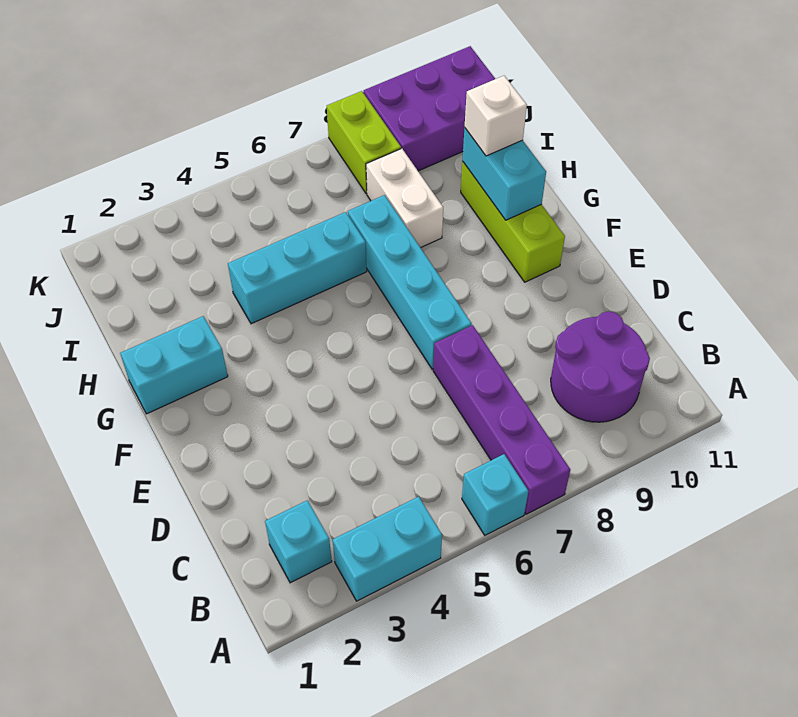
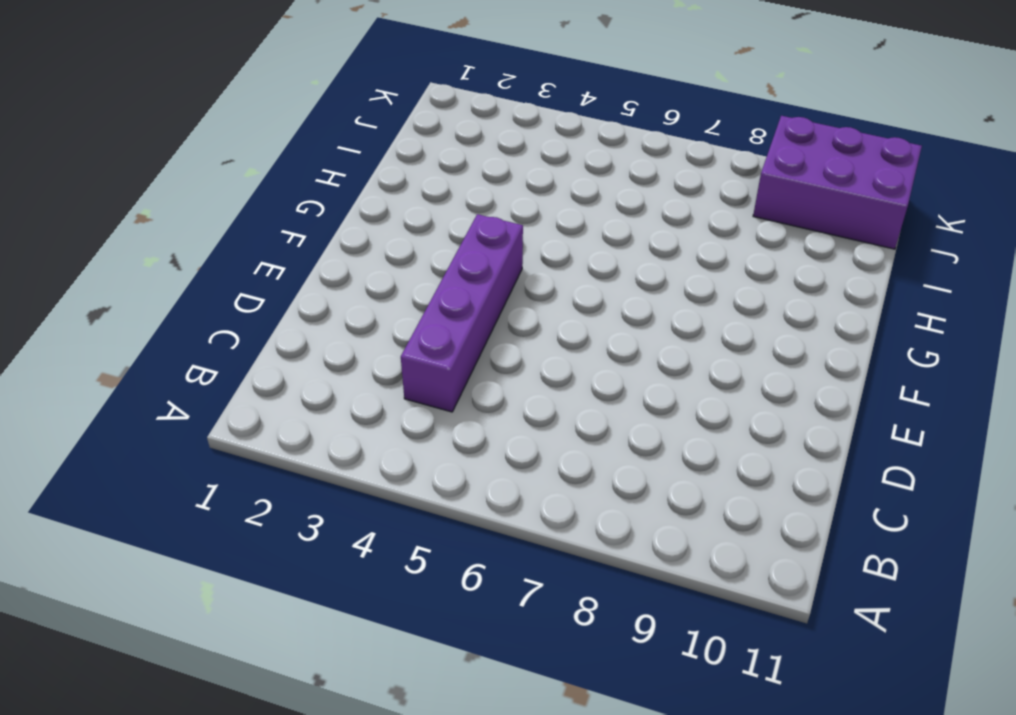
purple brick C4:F4 level 1 -> purple brick A7:D7 level 1
none -> cyan brick A3:A4 level 1
none -> cyan brick A6 level 1
none -> cyan brick B2 level 1

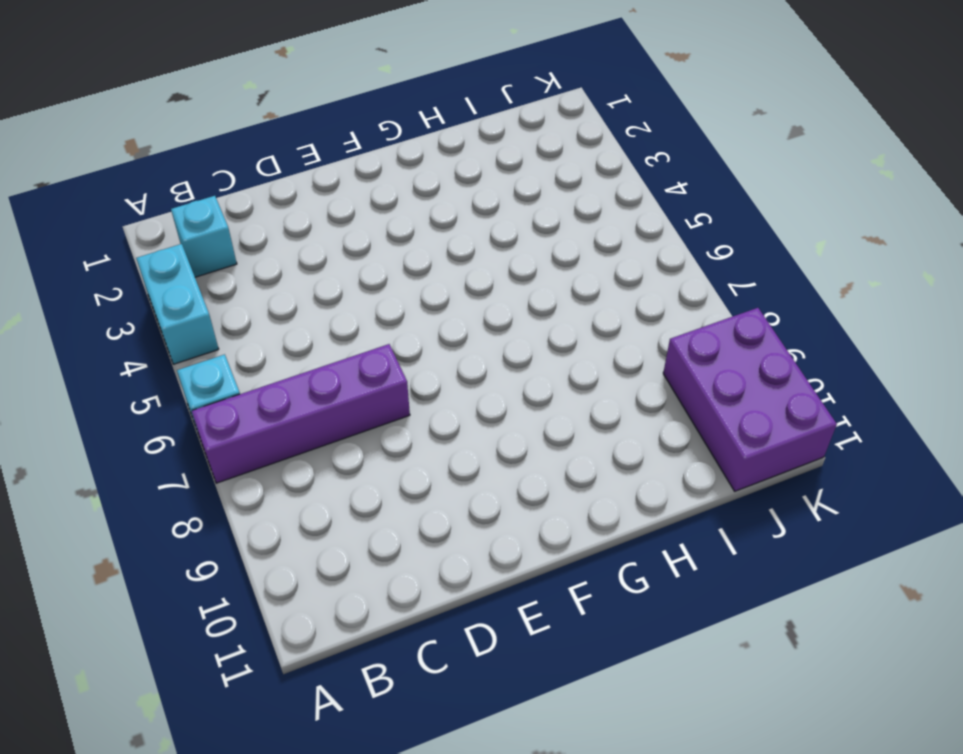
none -> purple round brick B9:C10 level 1
none -> cyan brick E7:H7 level 1
none -> lime brick F10:H10 level 1

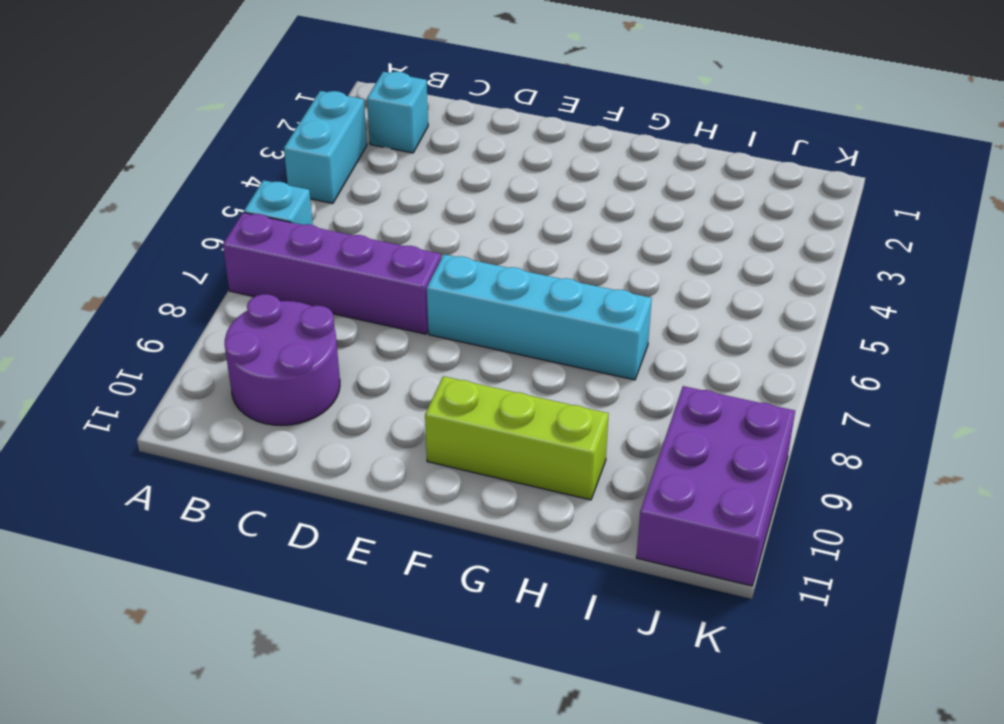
none -> cyan brick G1:G2 level 1
none -> cyan brick H4:H6 level 1
none -> white brick H8:I8 level 1

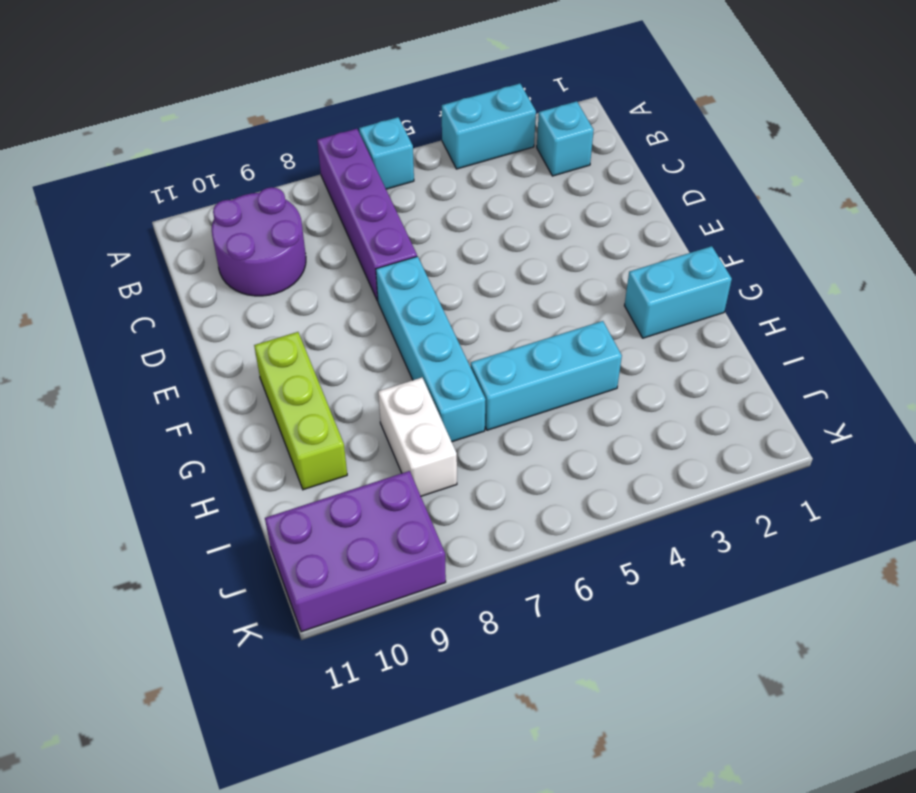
none -> lime brick J8:K8 level 1
none -> cyan brick G10:H10 level 2
none -> white brick H10 level 3

